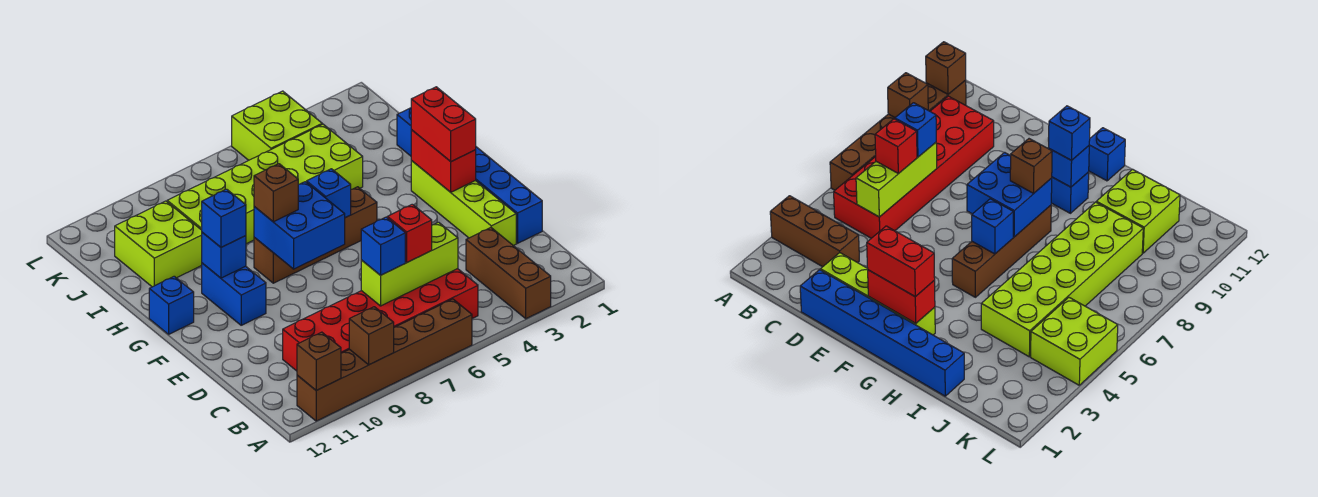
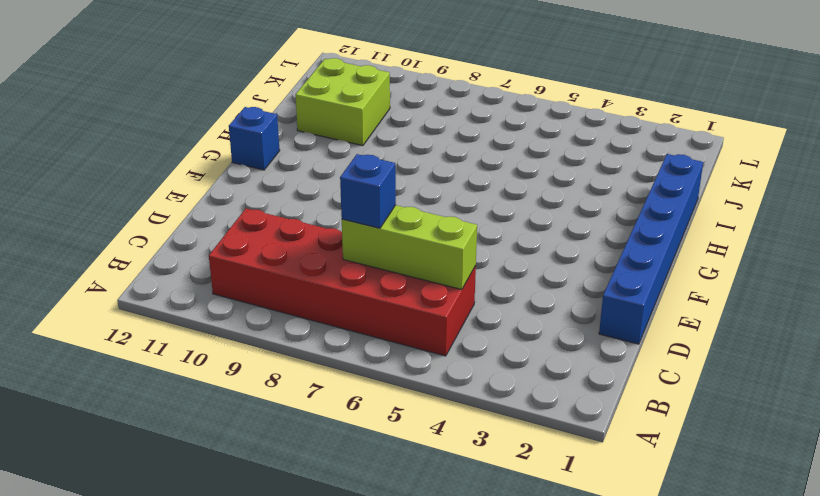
none -> brown brick A3:C3 level 1
none -> brown brick A6:A11 level 1
none -> lime brick D2:G2 level 1

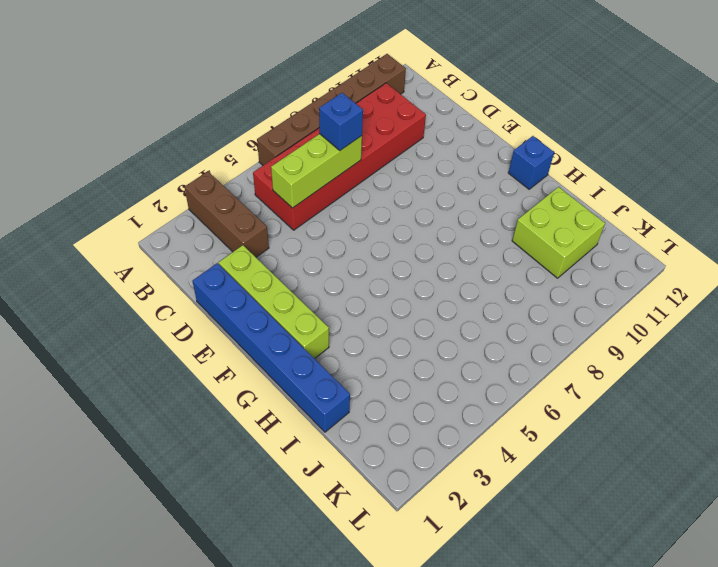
none -> blue brick F10:G10 level 1
none -> brown brick G5:G8 level 1
none -> lime brick I4:J9 level 1

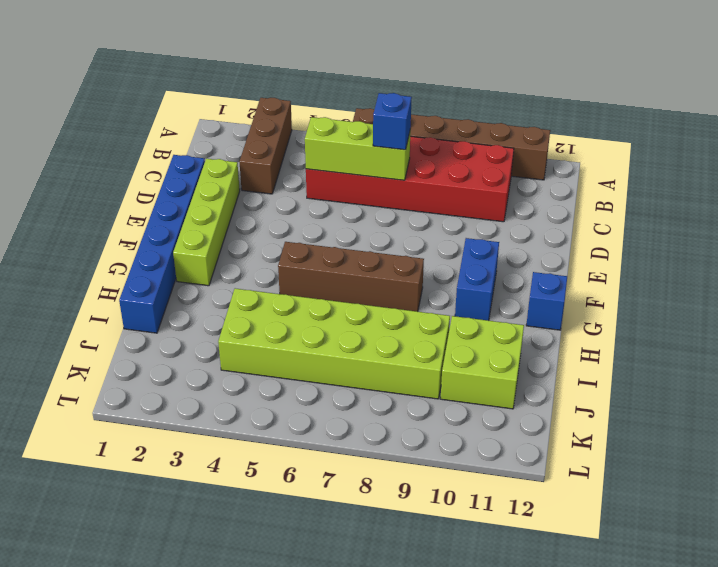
none -> lime brick K4:L5 level 1
none -> brown brick A9 level 2
none -> brown brick A11 level 2

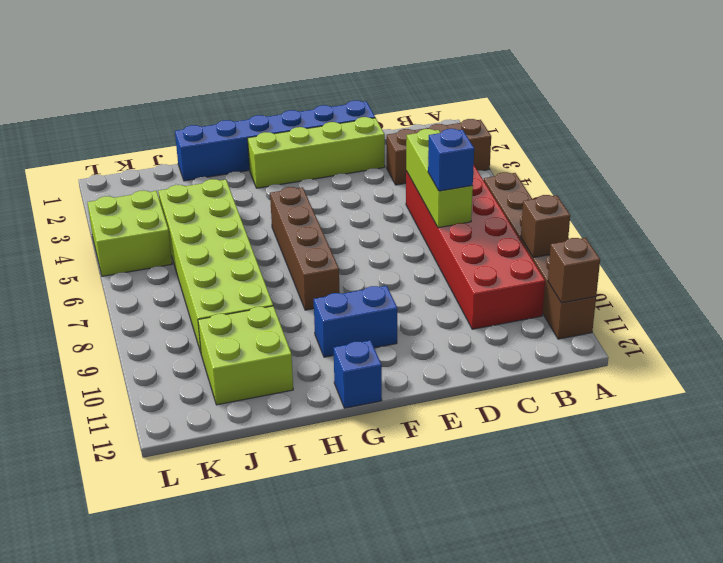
none -> red brick F2:G2 level 2
none -> blue brick F7:G8 level 2
none -> blue brick G6 level 2

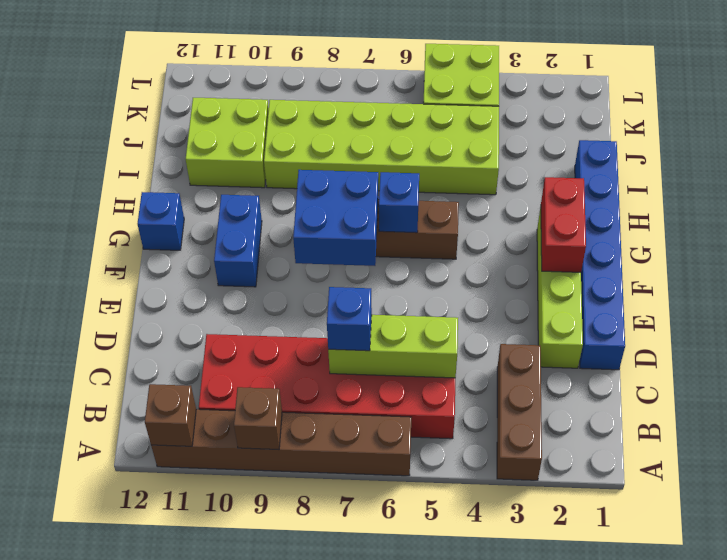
none -> blue brick G10 level 2
none -> red brick C6 level 3
none -> red brick F2:G2 level 3

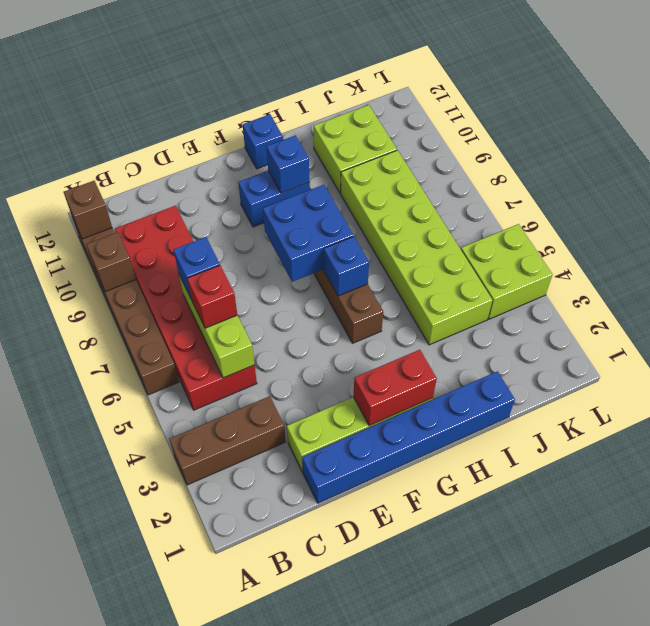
none -> red brick F2:G2 level 3
none -> brown brick G8 level 3
none -> blue brick G10 level 3

